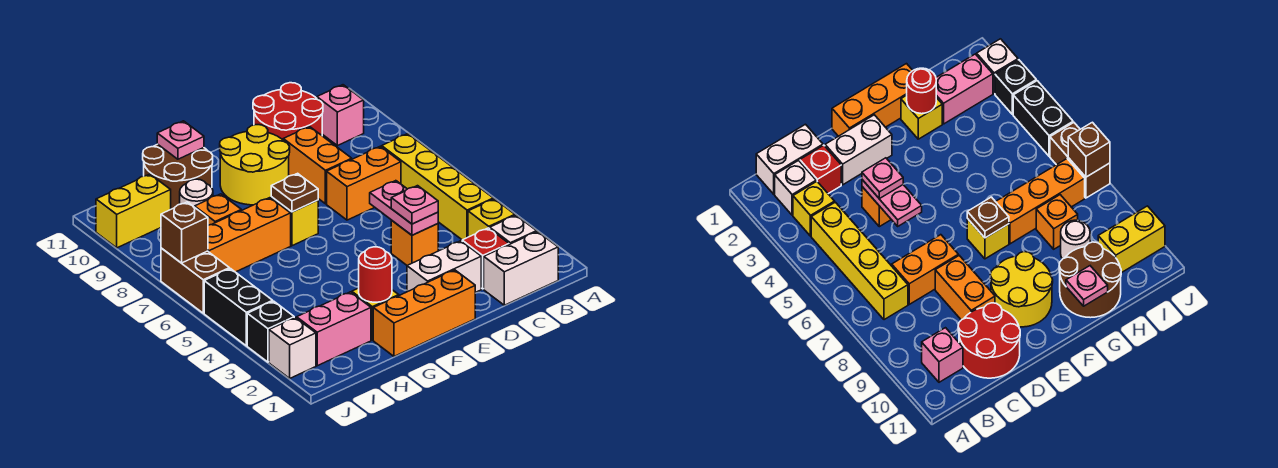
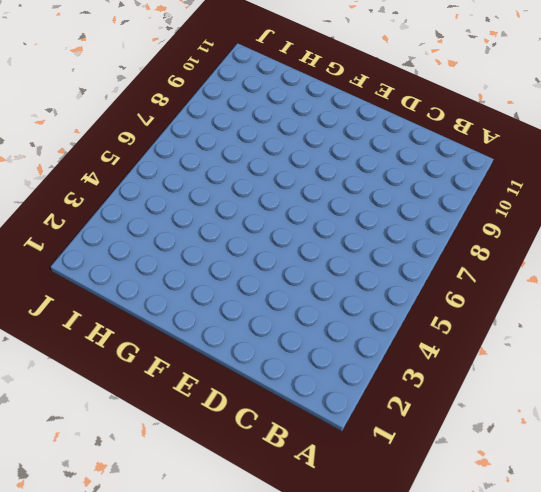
none -> white brick B1:C1 level 1
none -> white brick B2 level 1
none -> yellow brick B3 level 1
none -> yellow brick B4:B7 level 1

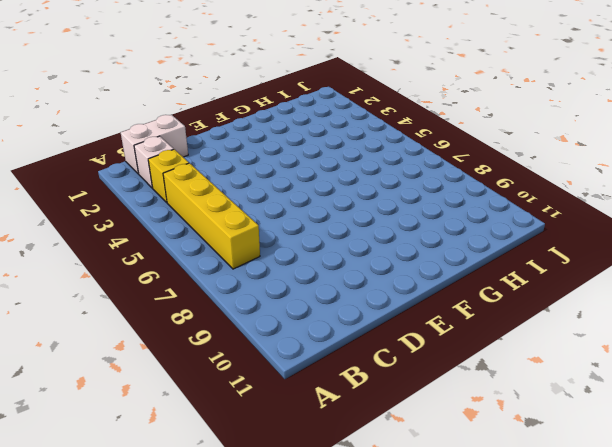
none -> pink brick B10 level 1
none -> red brick C2 level 1
none -> orange brick C7:D7 level 1
none -> red round brick C10:D11 level 1

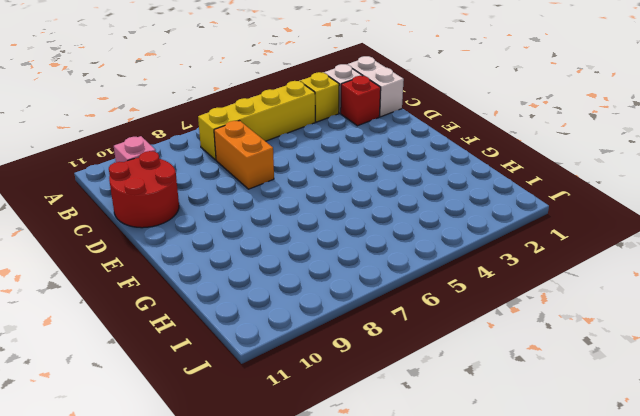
none -> white brick D2:E2 level 1
none -> orange brick D4 level 1
none -> orange brick D8:D9 level 1
none -> orange brick E1:G1 level 1

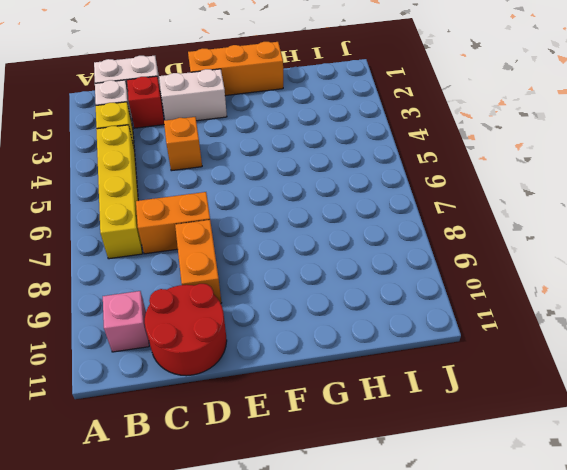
none -> yellow round brick E9:F10 level 1
none -> yellow brick F7 level 1
none -> yellow brick G2 level 1
none -> orange brick G7:I7 level 1

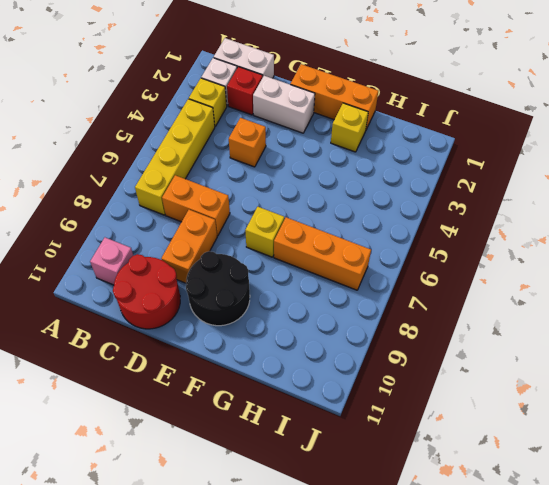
black round brick E9:F10 level 1 -> yellow round brick E9:F10 level 1
none -> brown round brick G10:H11 level 1
none -> pink brick H2:I2 level 1
none -> orange brick H8 level 1
none -> white round brick H9 level 1

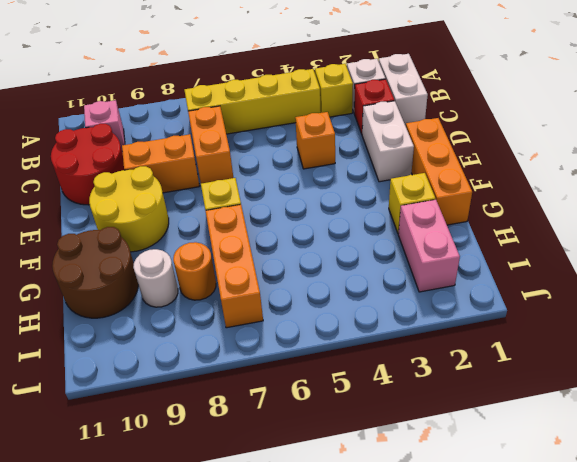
orange round brick H8 level 1 -> orange brick H8 level 1
none -> yellow brick I10:J10 level 1
none -> white brick J2 level 1
none -> black brick J3 level 1
none -> black brick J4:J5 level 1

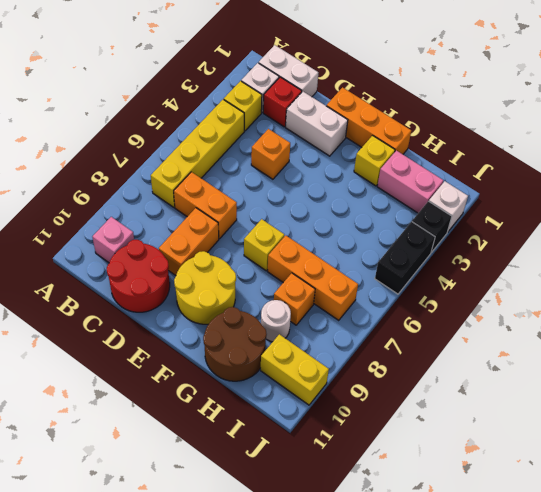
none -> brown brick J6:J7 level 1
none -> pink plate D4:D5 level 2
none -> brown plate F7 level 2
none -> red round brick G2 level 2

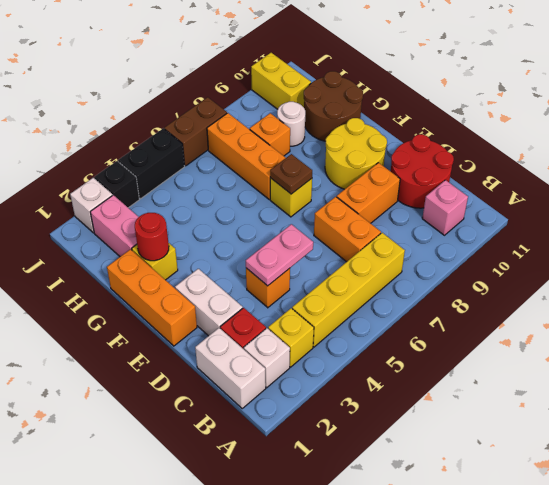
none -> pink plate G11 level 2
none -> brown brick J7 level 2
none -> pink plate D4 level 3

